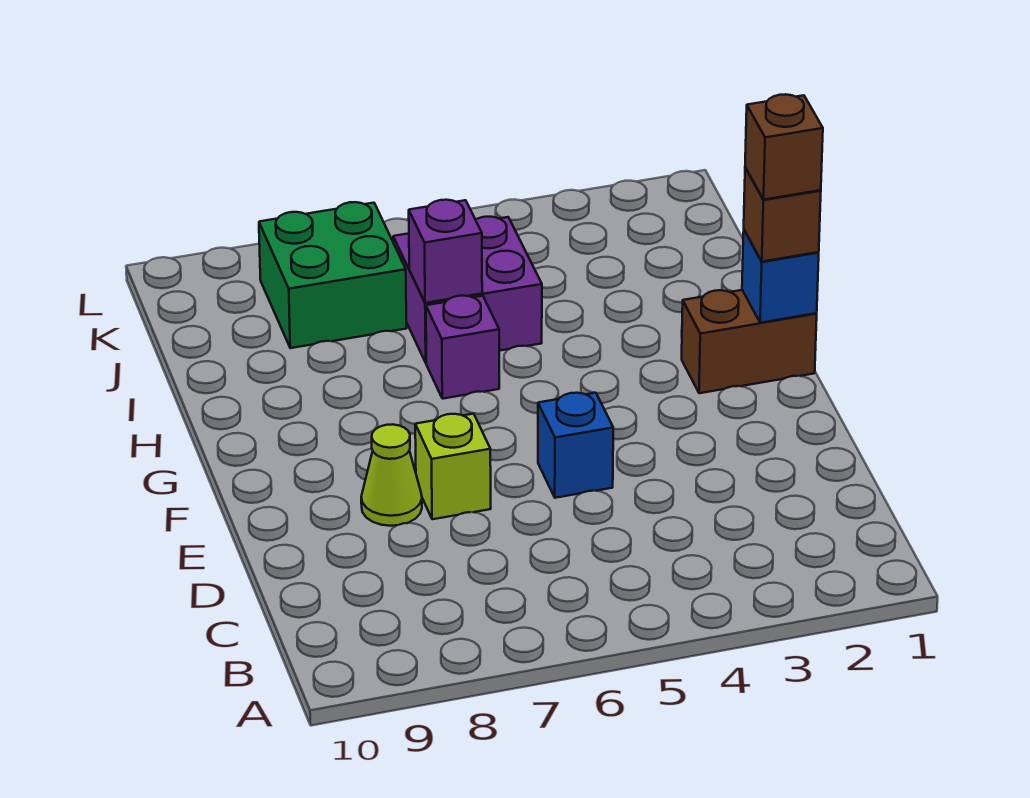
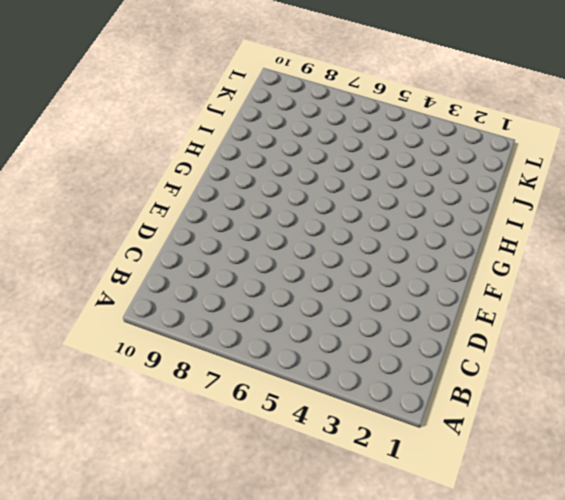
none -> blue brick E5 level 1
none -> lime brick E7 level 1

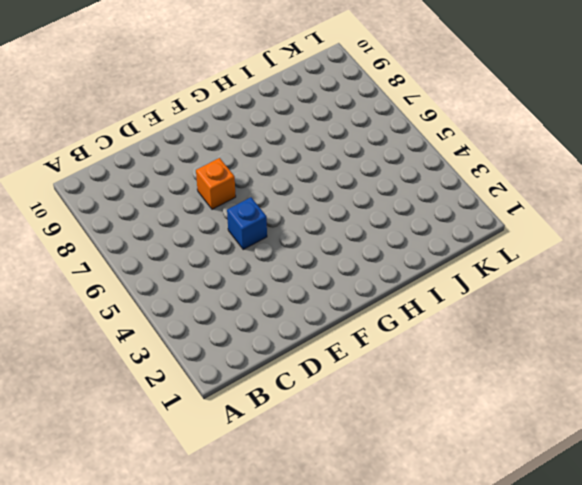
orange brick E7 level 1 -> lime brick E7 level 1
none -> lime cone E8 level 1
none -> brown brick G1:G2 level 1

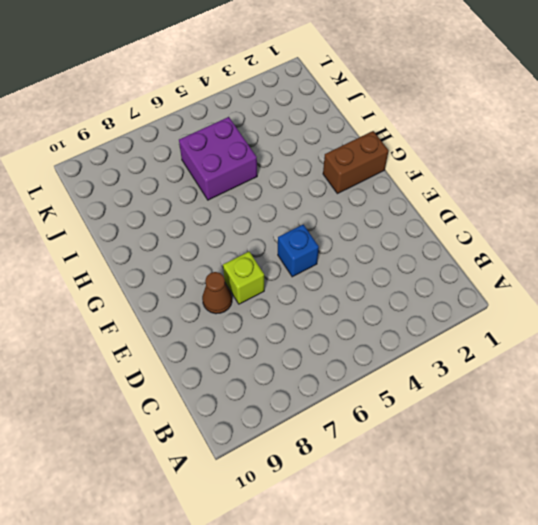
brown cone E8 level 1 -> lime cone E8 level 1
none -> purple brick H6 level 1
none -> green brick J7:K8 level 1

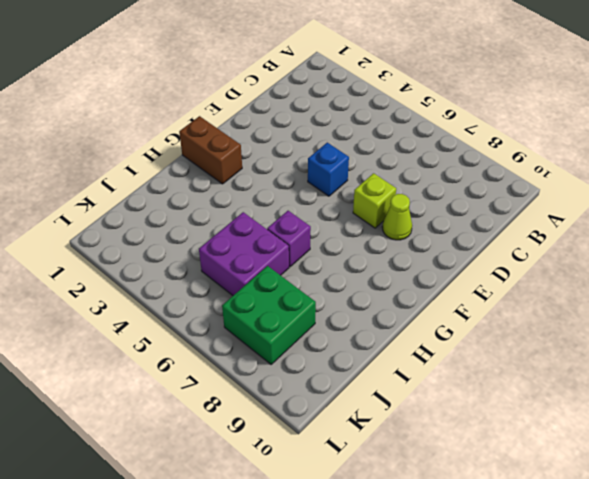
none -> blue brick G1 level 2
none -> purple brick I6 level 2

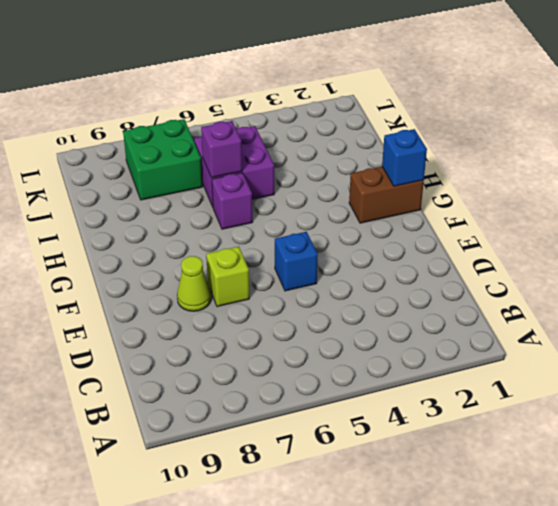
none -> brown brick G1 level 3
none -> brown brick G1 level 4

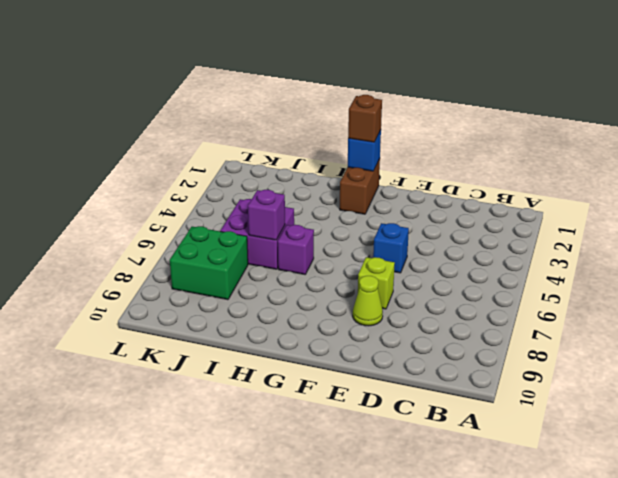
none -> brown brick G1 level 4

